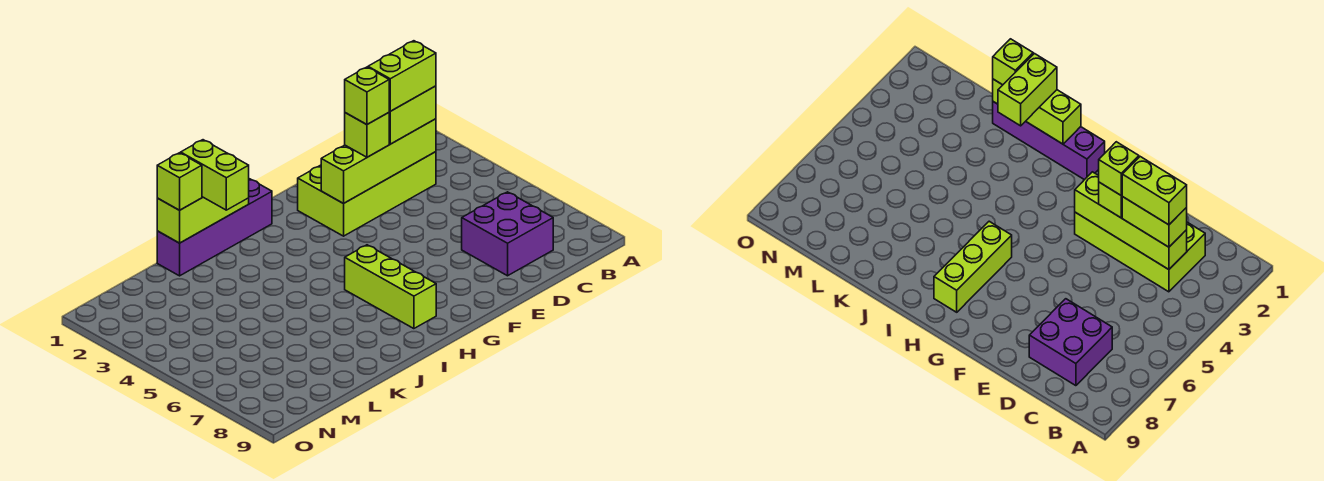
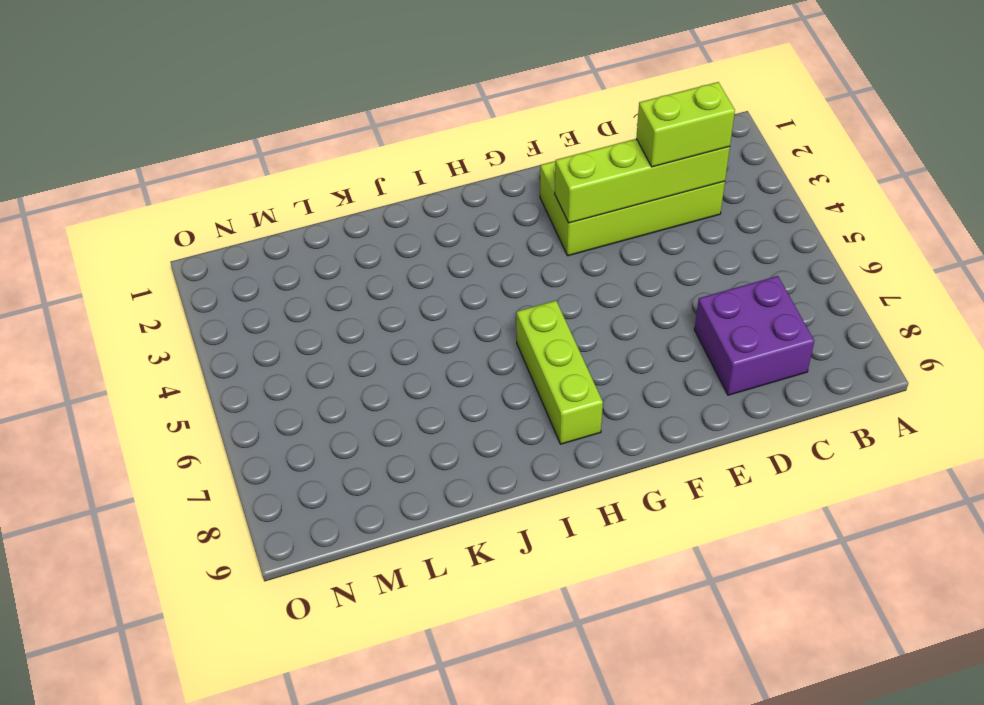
none -> purple brick H1:K1 level 1
none -> lime brick I1:K1 level 2
none -> lime brick E3 level 3

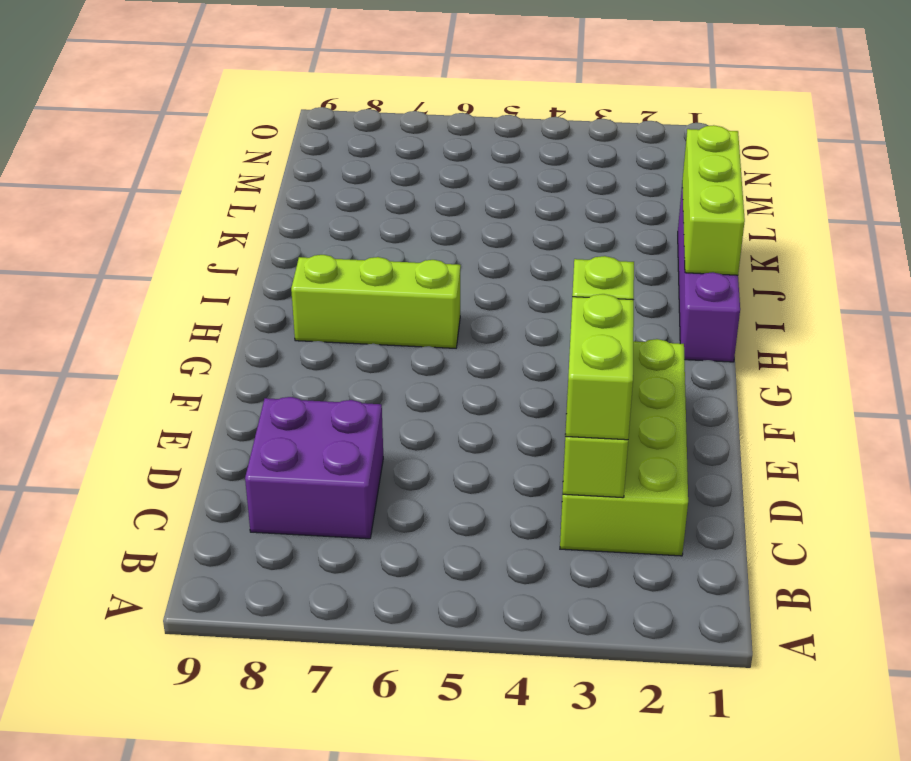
none -> lime brick J1:J2 level 3
none -> lime brick K1 level 3
none -> lime brick C3:D3 level 4

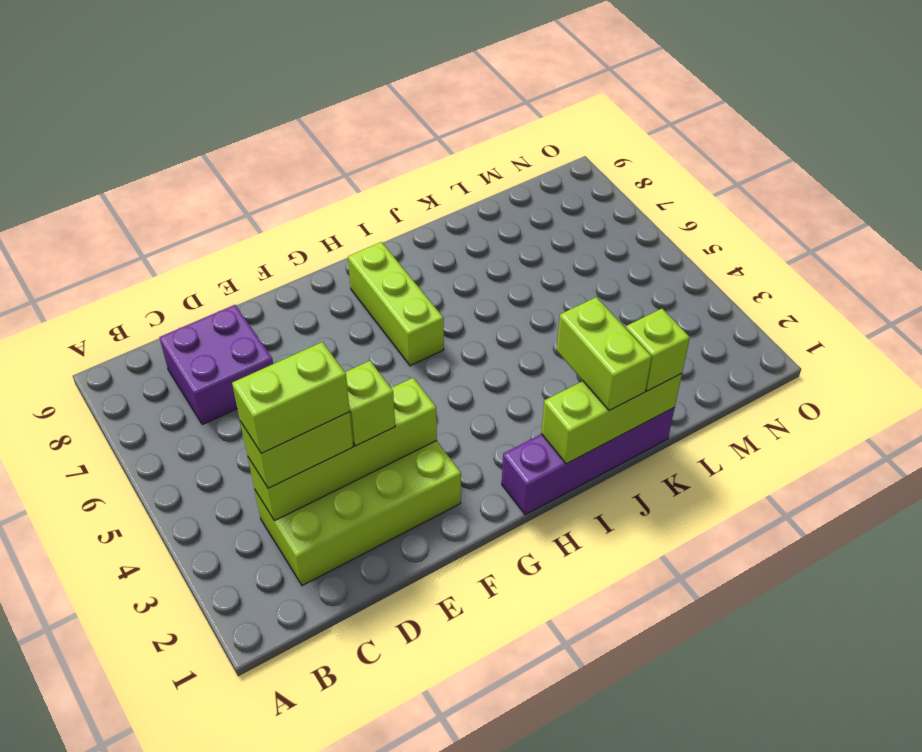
none -> lime brick E3 level 4

